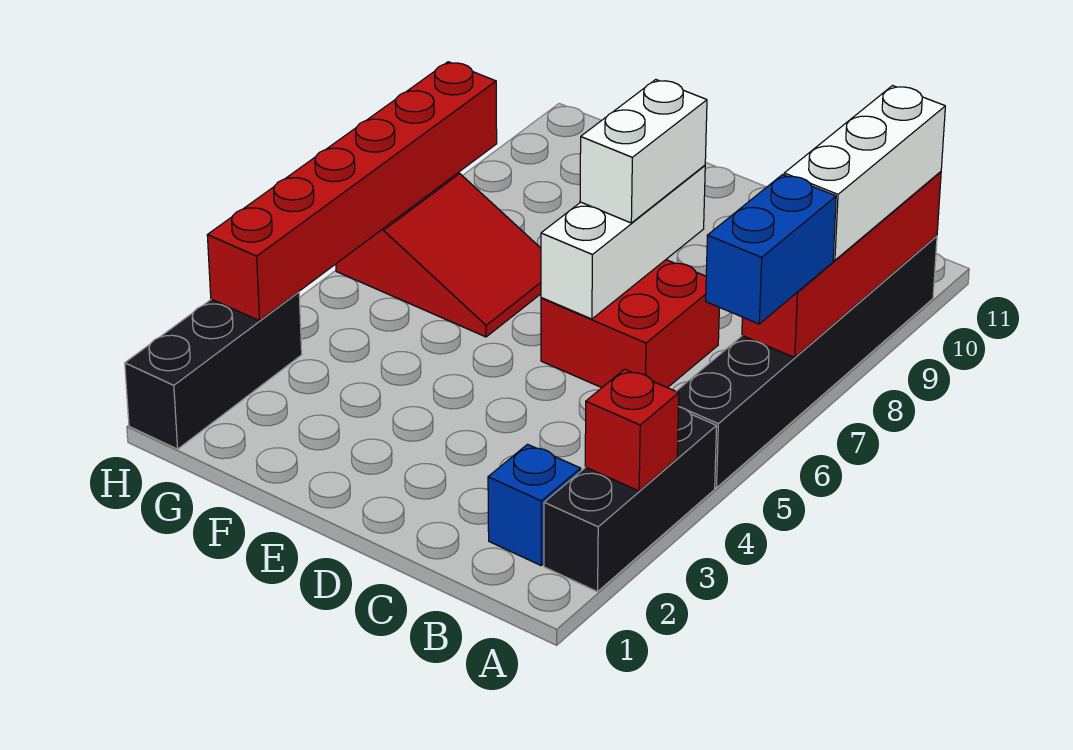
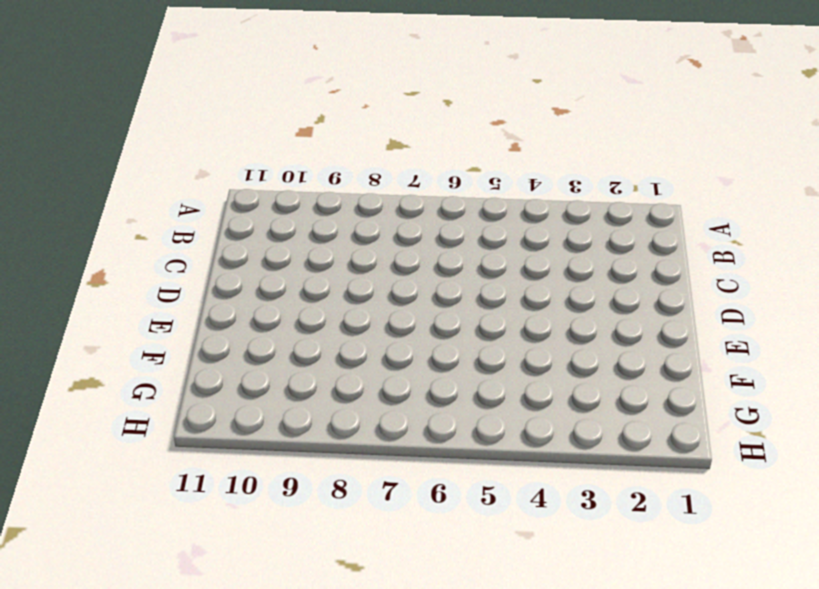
none -> black brick A2:A4 level 1
none -> black brick A5:A10 level 1
none -> blue brick B2 level 1

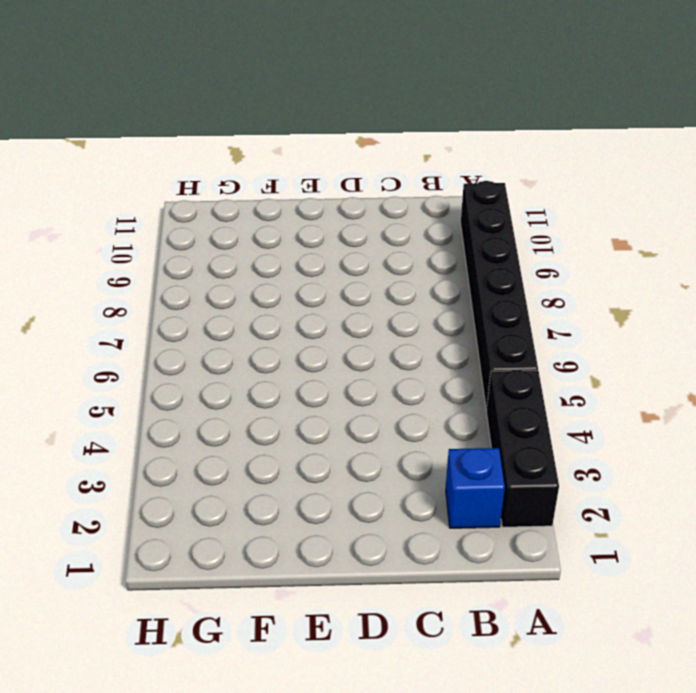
none -> red brick C6:D7 level 1
none -> red slope F6:H7 level 1 top H
none -> black brick H1:H3 level 1

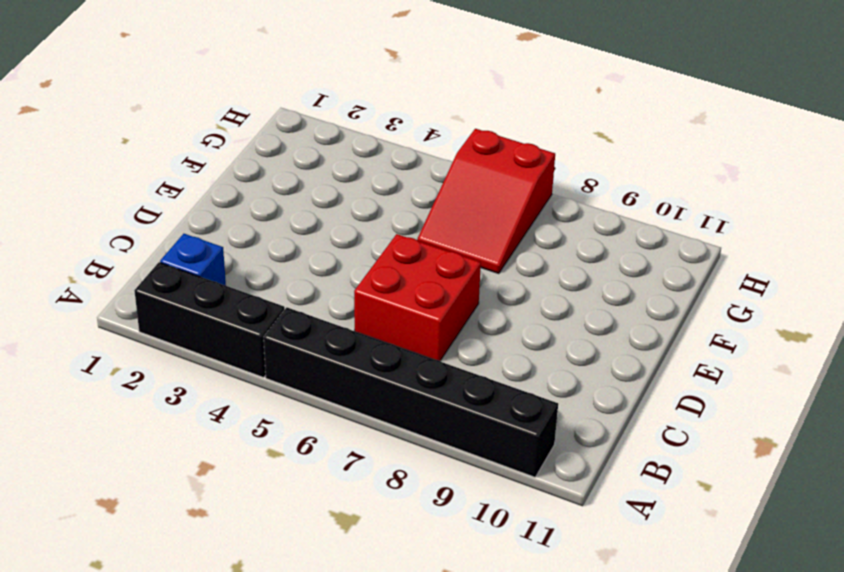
none -> black brick H1:H3 level 1
none -> red brick A3 level 2
none -> red brick A7:A10 level 2

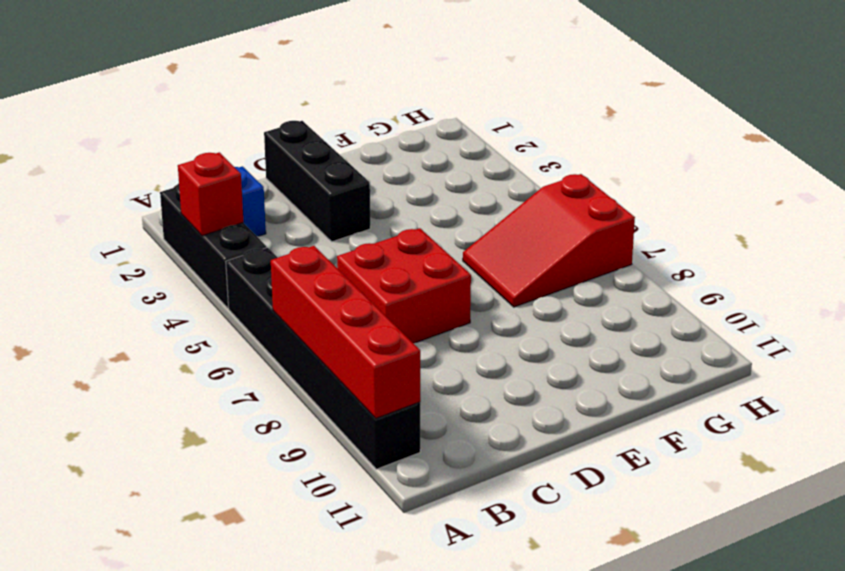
black brick D1:D3 level 1 -> black brick H1:H3 level 1
none -> white brick D6:D8 level 2
none -> red brick H3:H8 level 2
none -> blue brick A6:A7 level 3

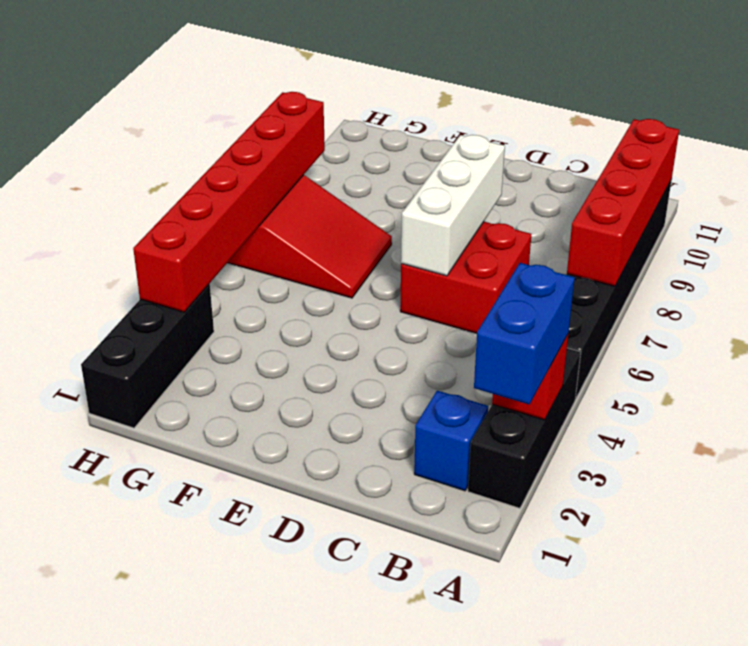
blue brick A2:A3 level 3 -> blue brick A6:A7 level 3
none -> white brick A8:A10 level 3
none -> white brick D7:D8 level 3

